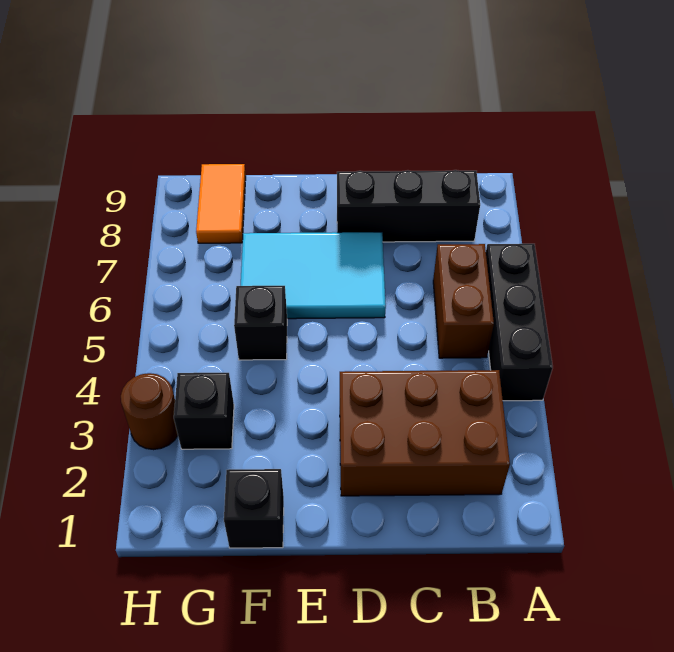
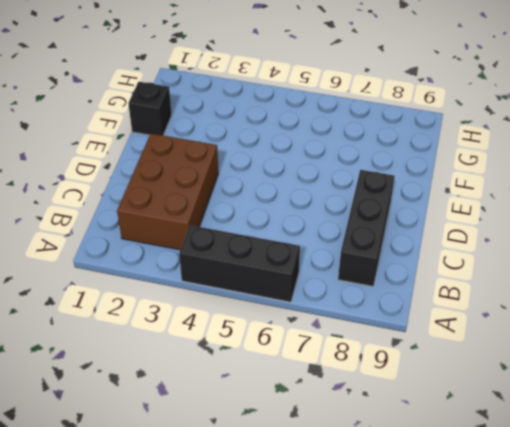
none -> brown brick B5:B6 level 1
none -> cyan tile D6:F7 level 1

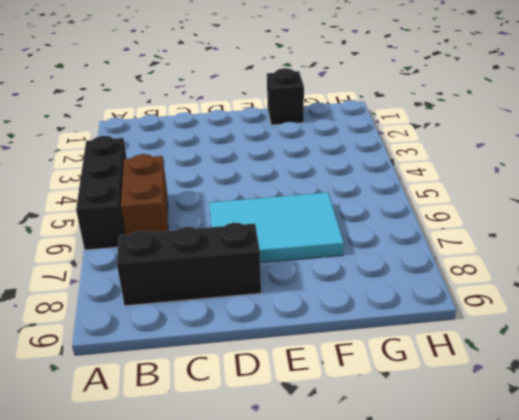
none -> brown brick B2:D3 level 1
none -> black brick F5 level 1

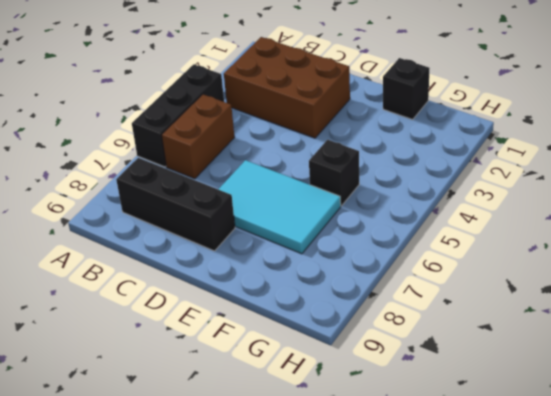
none -> black brick G3 level 1
none -> orange tile G8:G9 level 1

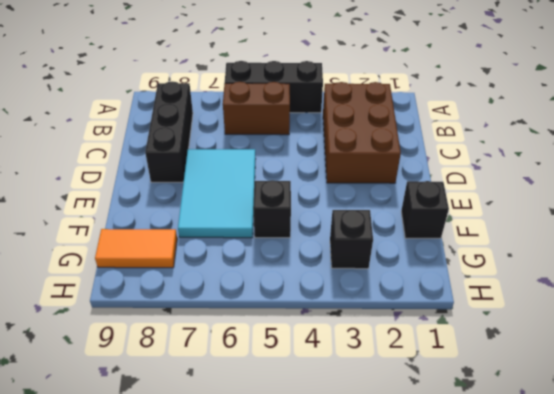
none -> brown round brick H3 level 1

